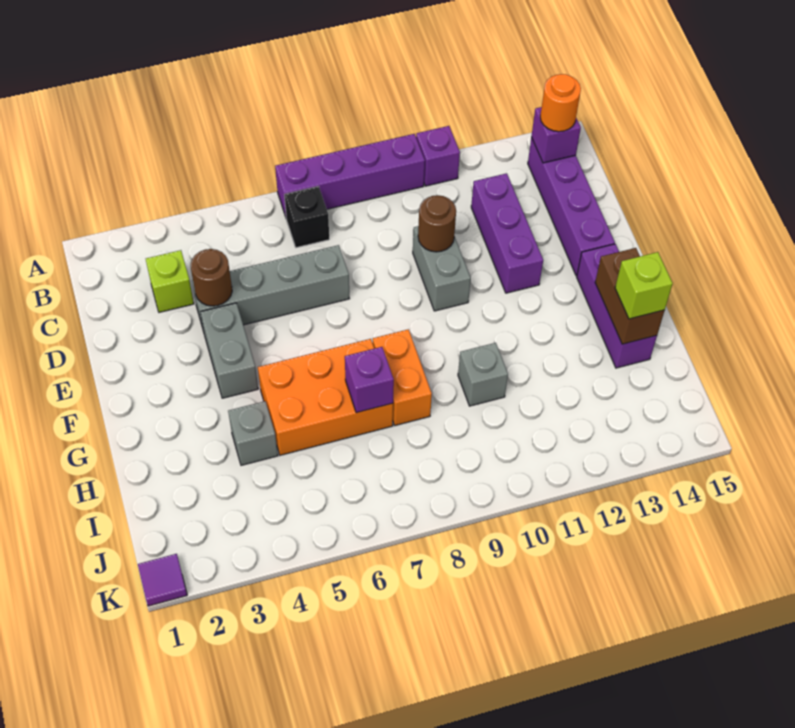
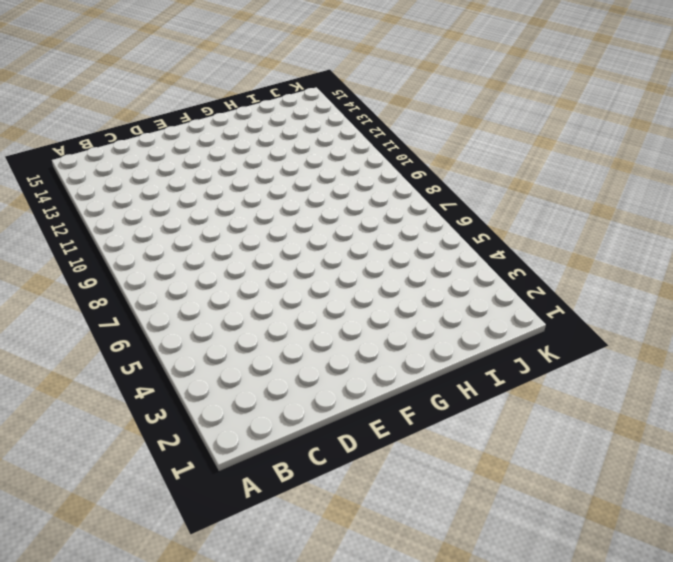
none -> purple brick A7:A10 level 1
none -> purple brick A11 level 1
none -> black brick B7 level 1

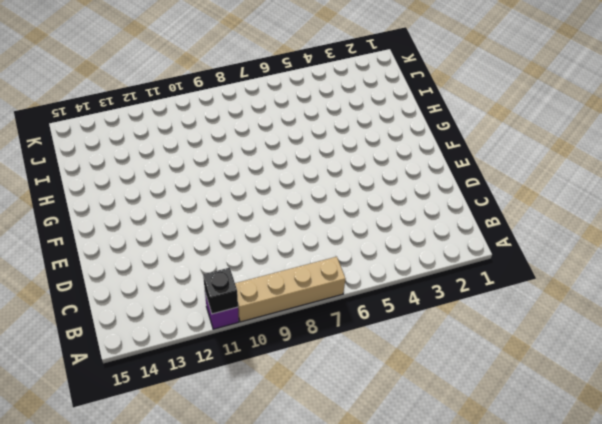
tan brick A7:A10 level 1 -> purple brick A7:A10 level 1
black brick A11 level 2 -> black brick B7 level 1
none -> purple brick B14:E14 level 1
none -> lime brick C3 level 1
none -> purple brick C12:E12 level 1

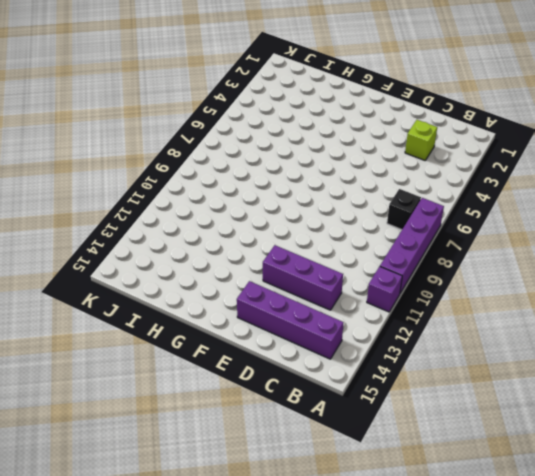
none -> grey brick D4:D7 level 1
none -> grey brick D10:E10 level 1
none -> grey brick E4:F4 level 1

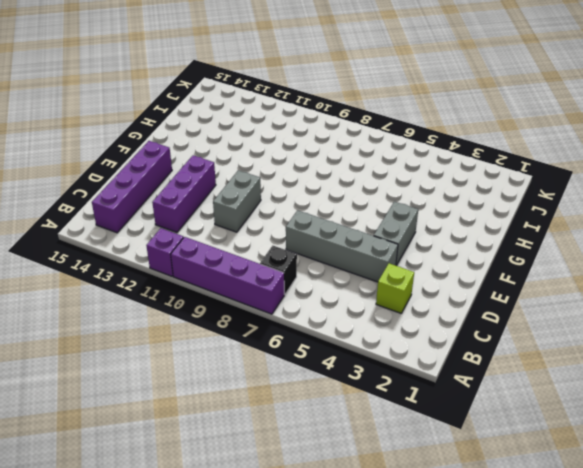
none -> purple brick F14:H14 level 1
none -> orange brick G5:H7 level 1
none -> orange brick G8:H8 level 1

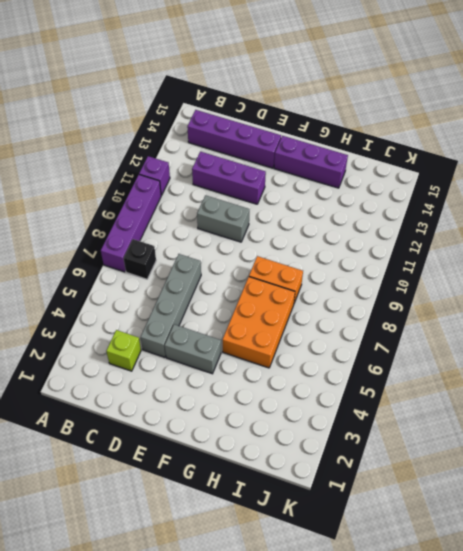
none -> grey brick H4 level 1
none -> grey brick H10 level 1
none -> purple tile K1 level 1

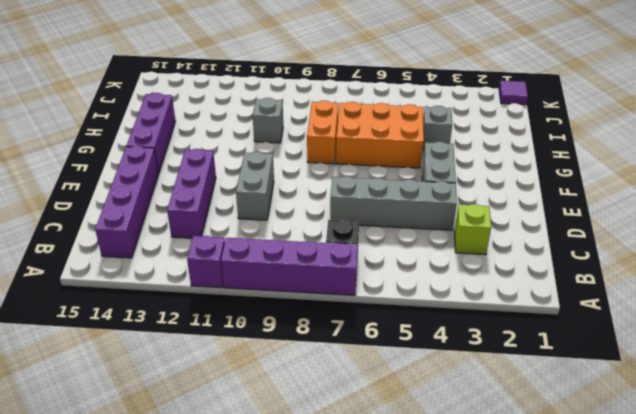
none -> purple brick B14 level 2
none -> brown round brick D4 level 2
none -> brown round brick D10 level 2

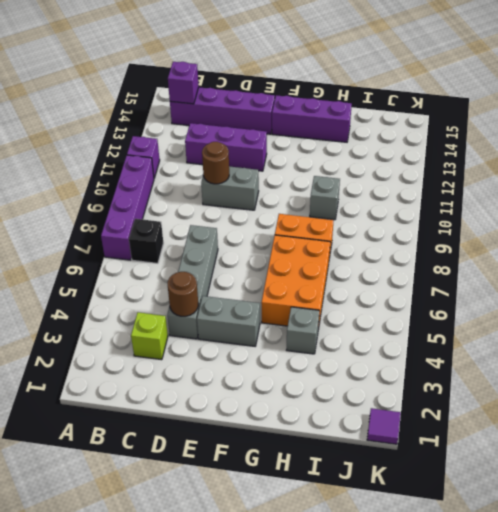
none -> brown brick G14:H14 level 2
none -> purple brick H7 level 2
none -> orange round brick B14 level 3

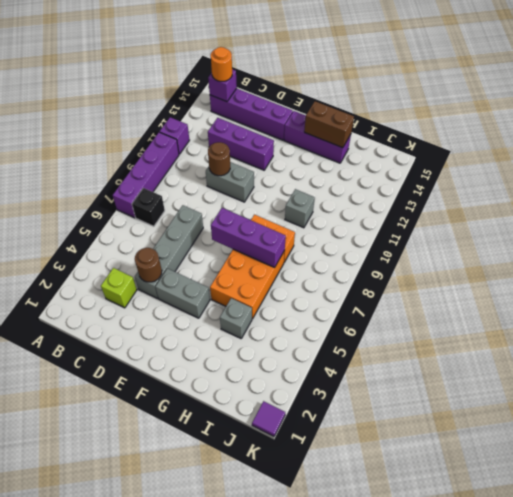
purple brick F7:H7 level 2 -> purple brick H7 level 2
none -> lime brick H14 level 3

